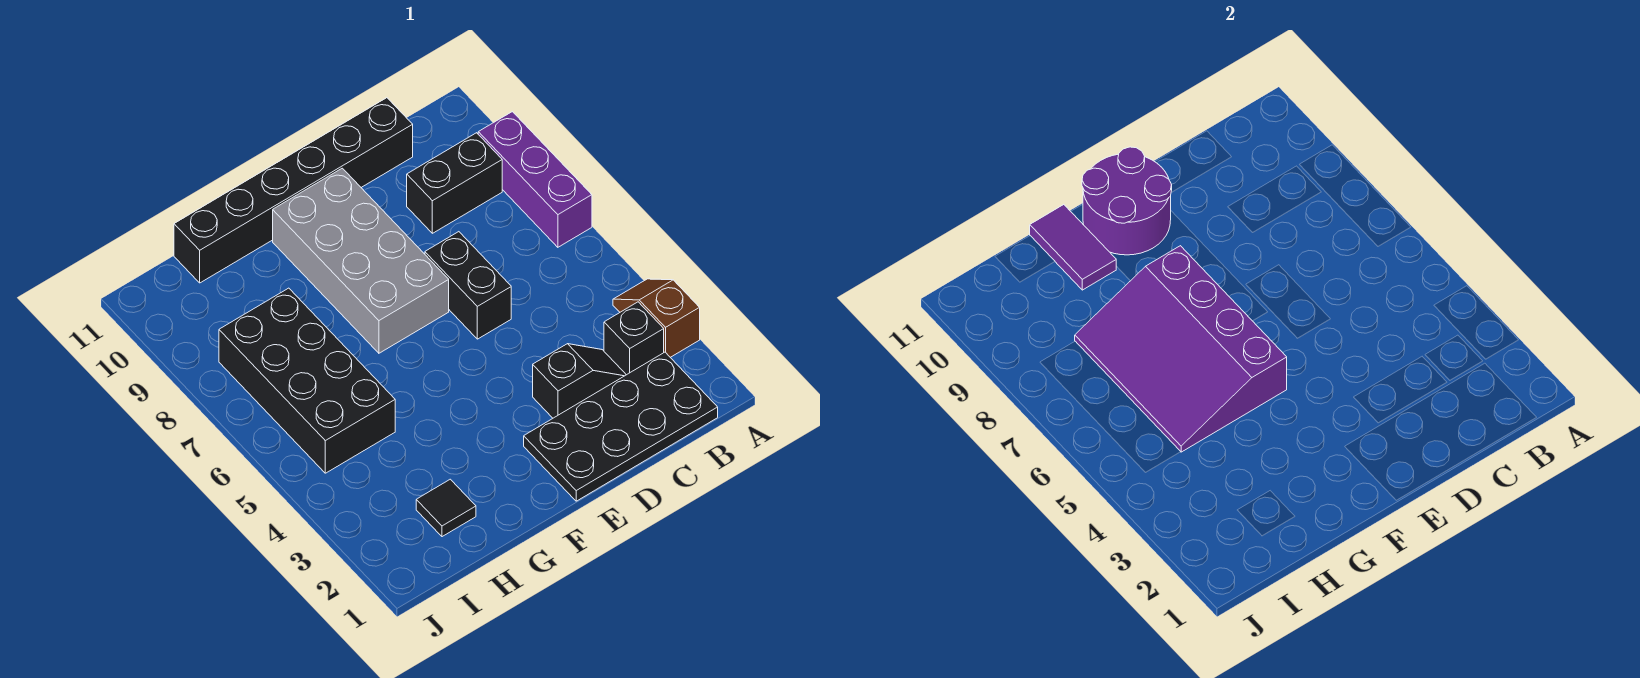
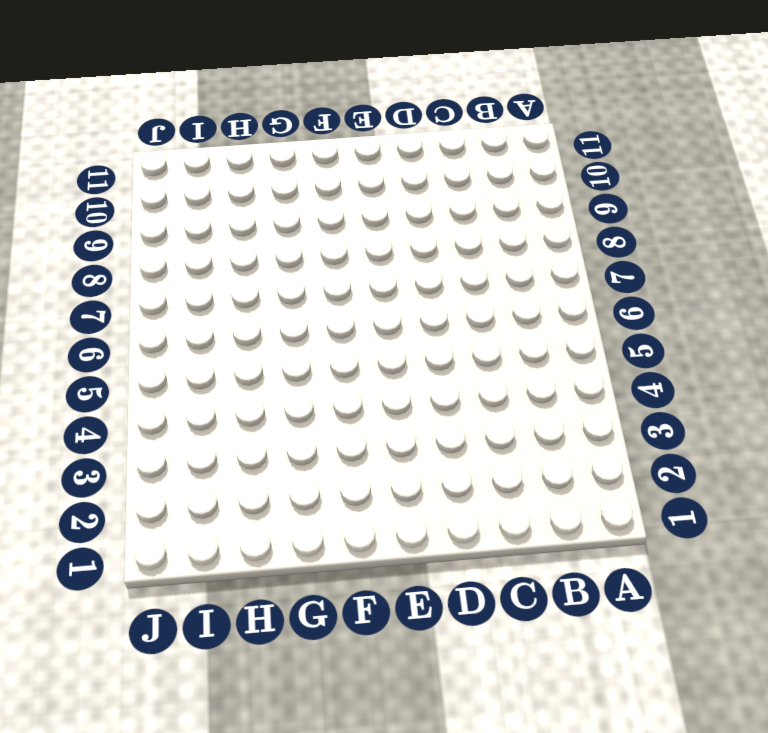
none -> brown slope A3:A4 level 1 top 3
none -> purple brick A7:A9 level 1
none -> black plate B1:E2 level 1

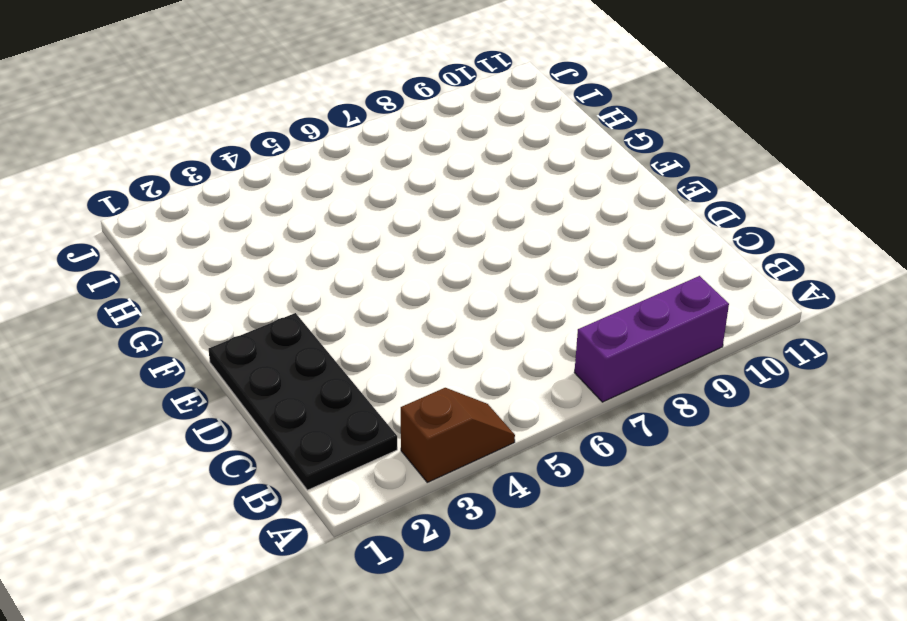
none -> black brick B3 level 1
none -> black brick B9:C9 level 1
none -> black slope C3:D3 level 1 top D

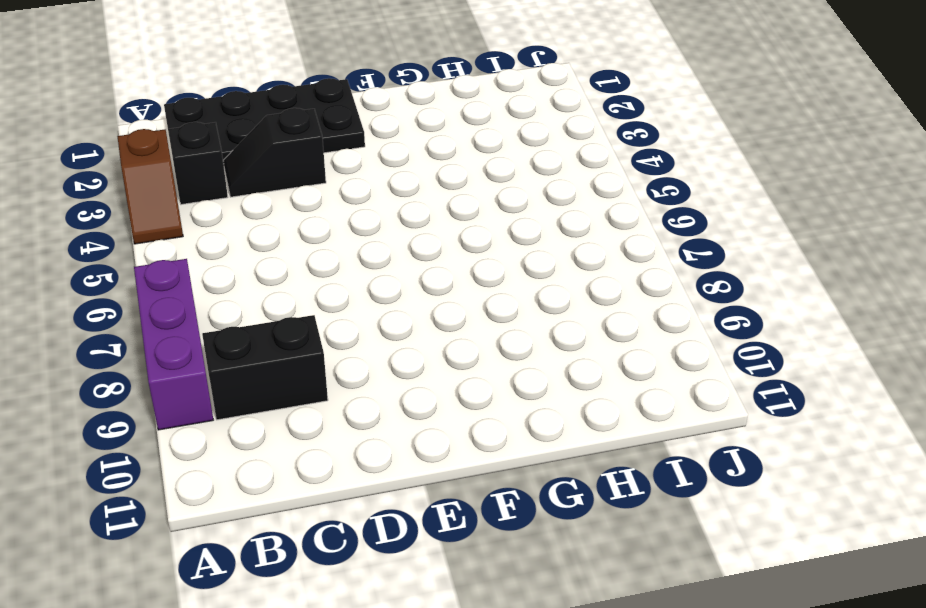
none -> black brick C11:H11 level 1
none -> black brick D6:D7 level 1
none -> grey brick E7:F10 level 1

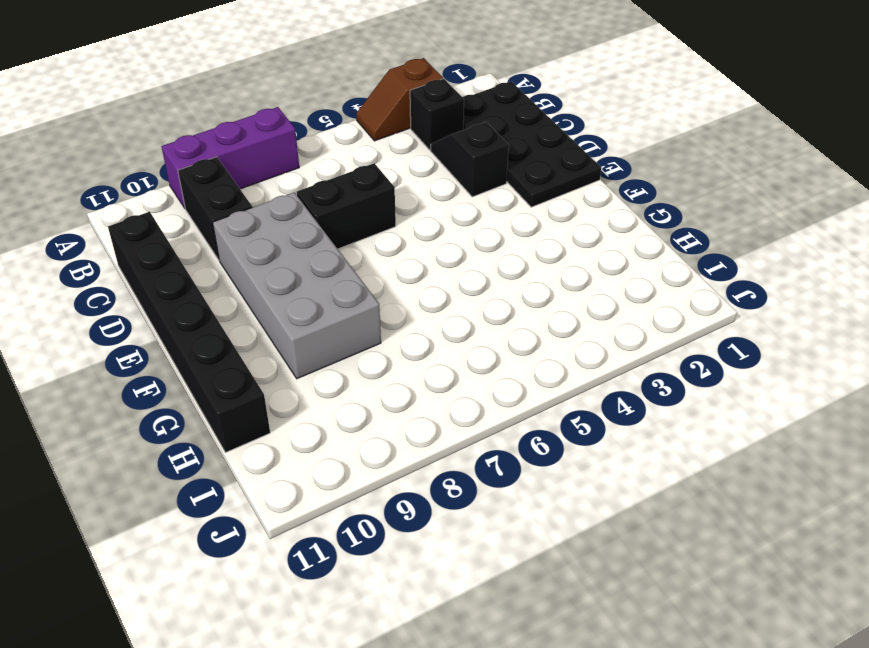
grey brick D8:G9 level 1 -> grey brick E7:F10 level 1
none -> black tile H2 level 1
none -> black brick H5:I8 level 1
none -> purple round brick E10:F11 level 2

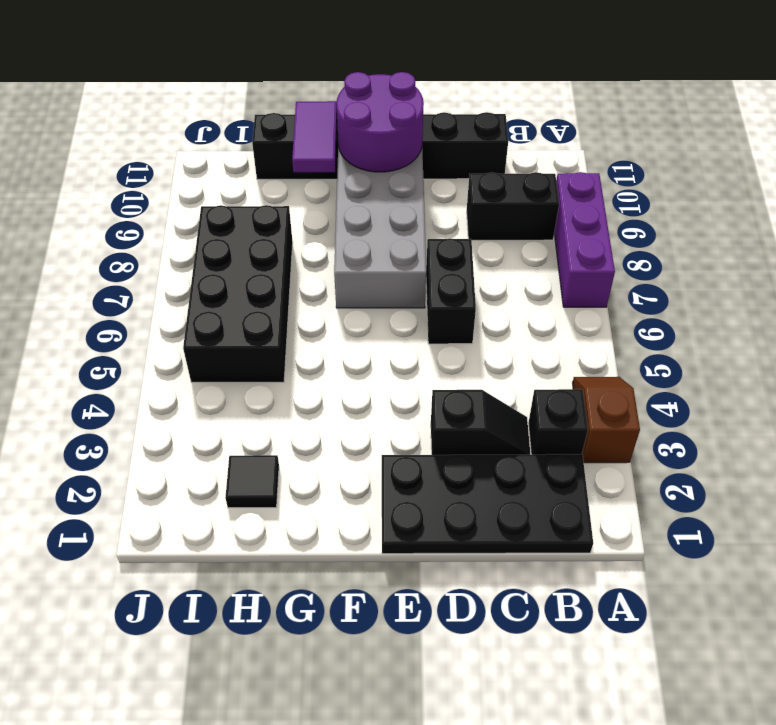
none -> purple slope F5:H8 level 2 top F

